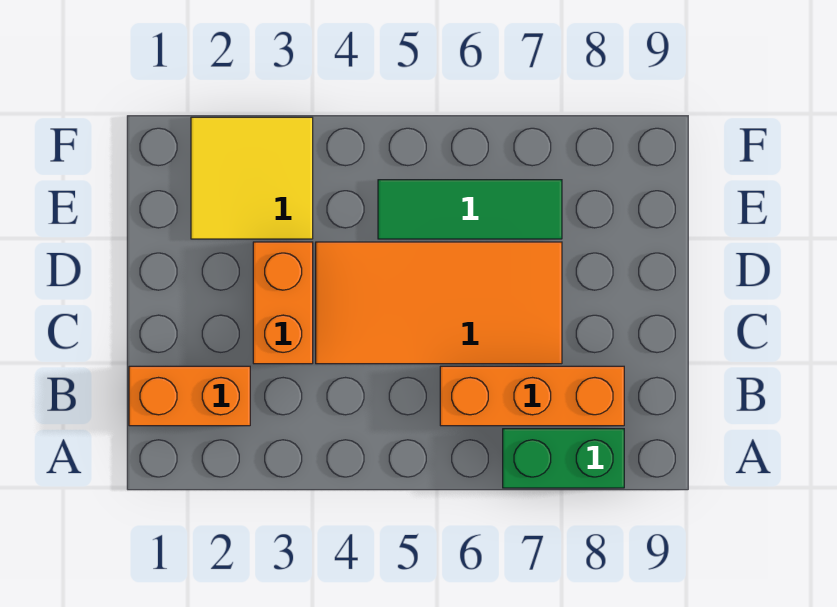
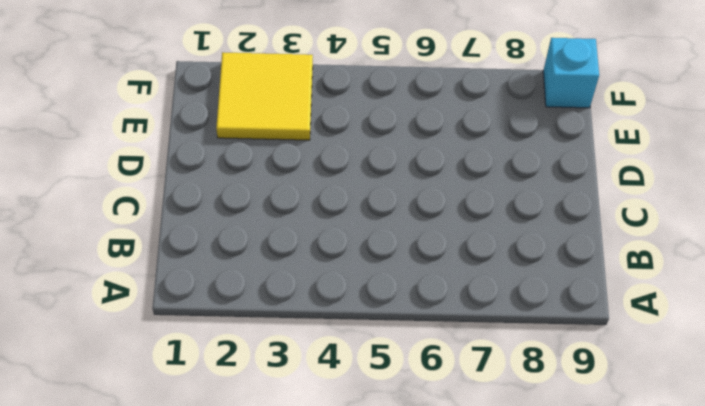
cyan brick F9 level 1 -> none
none -> green brick A7:A8 level 1
none -> orange brick B1:B2 level 1

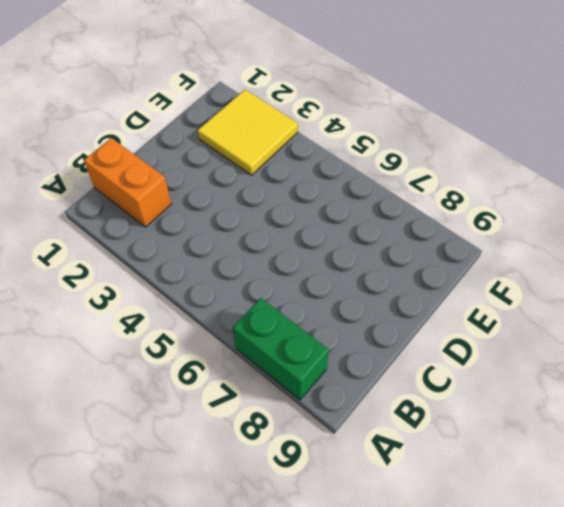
none -> orange brick B6:B8 level 1
none -> orange brick C3:D3 level 1

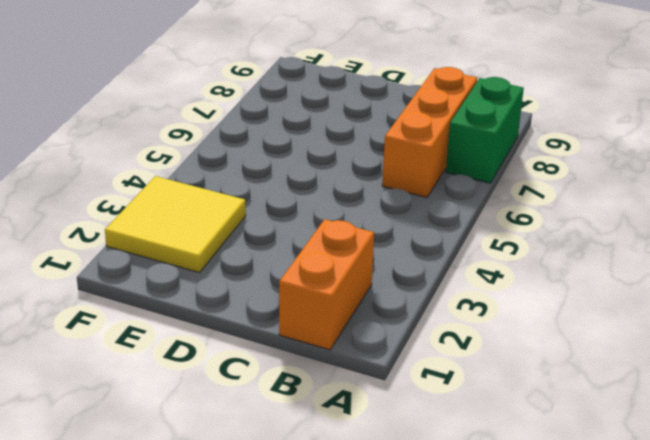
none -> orange brick C3:D3 level 1
none -> orange tile C4:D7 level 1

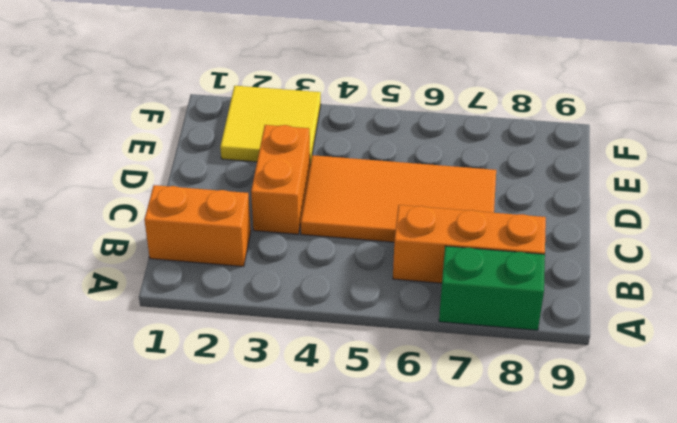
none -> green tile E5:E7 level 1

